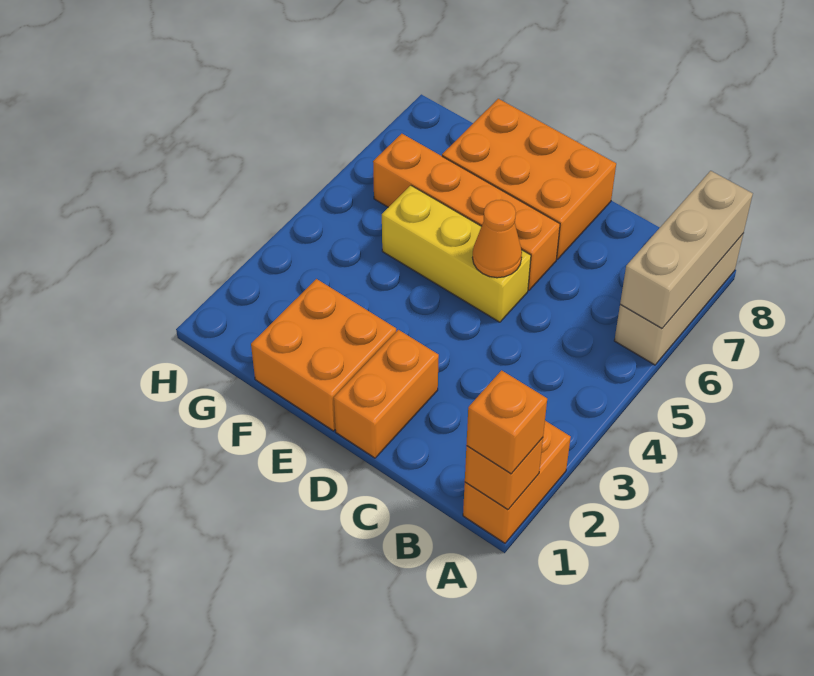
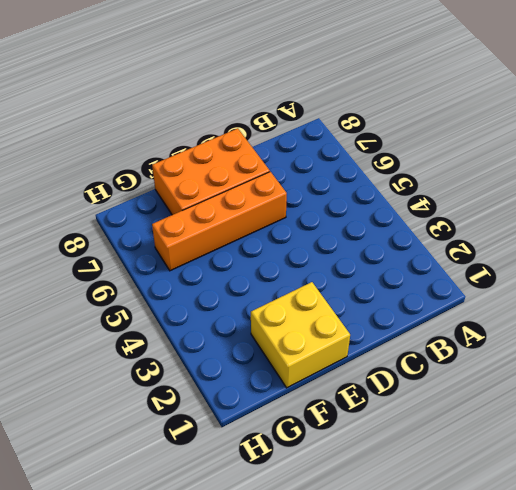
yellow brick E1:F2 level 1 -> orange brick E1:F2 level 1
none -> orange brick A1:A2 level 1
none -> tan brick A6:A8 level 1

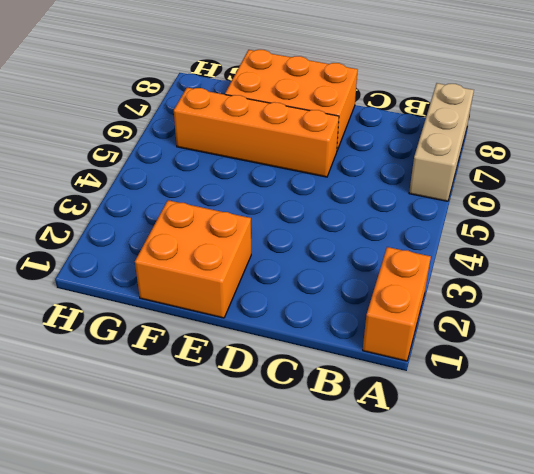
none -> orange brick D1:D2 level 1
none -> yellow brick D5:F5 level 1

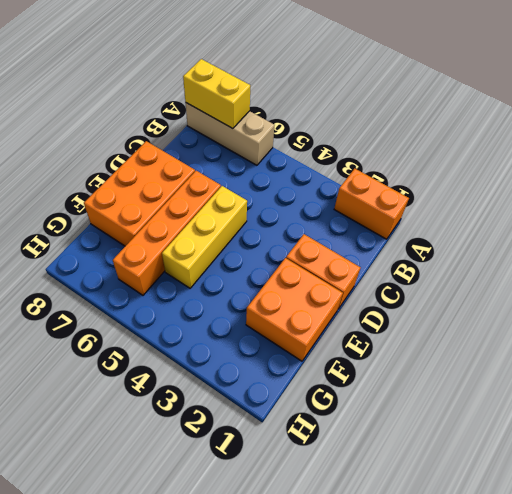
yellow brick A7:A8 level 2 -> tan brick A6:A8 level 2
none -> orange brick A1 level 2
none -> orange cone D5 level 2

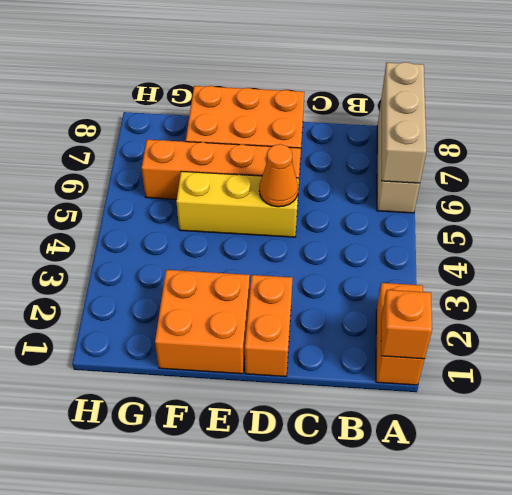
none -> orange brick A1 level 3

